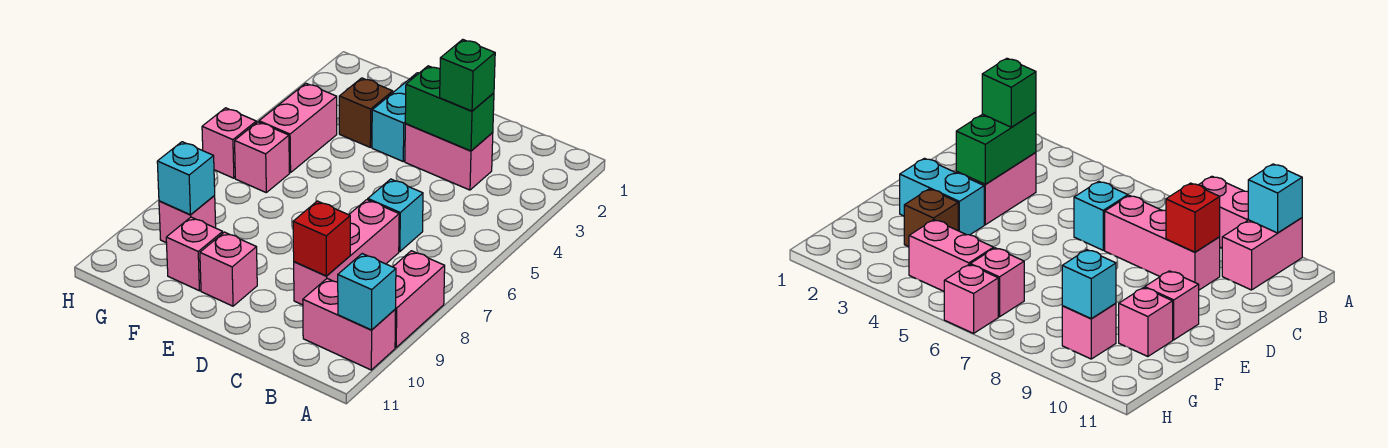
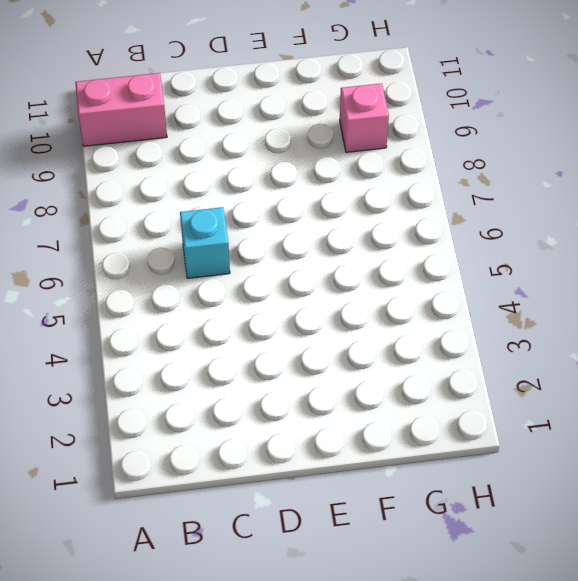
none -> pink brick A8:A9 level 1
none -> pink brick C3:D3 level 1
none -> pink brick C7:C9 level 1

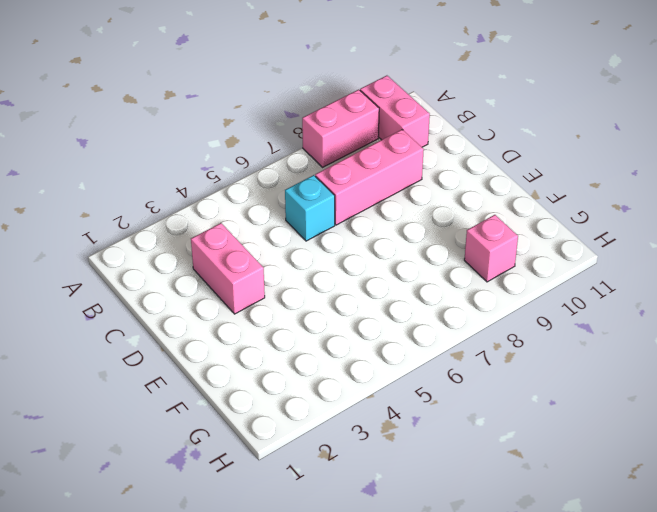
none -> cyan brick E2:E3 level 1
none -> pink brick E10 level 1
none -> brown brick F3 level 1

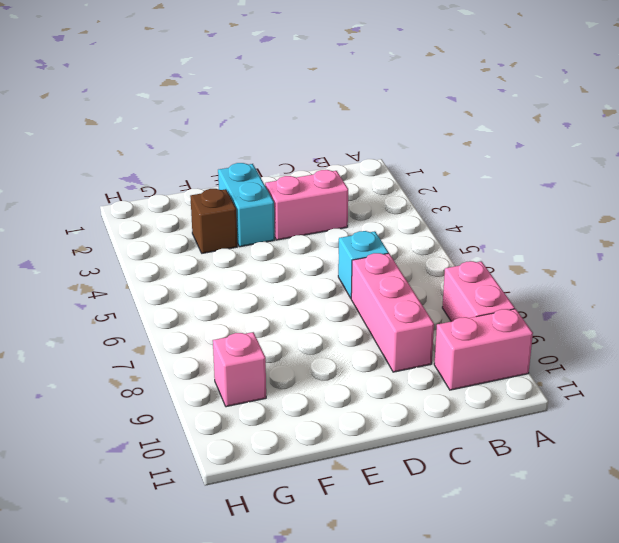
none -> pink brick E10 level 1
none -> pink brick F10 level 1
none -> pink brick G4:G5 level 1

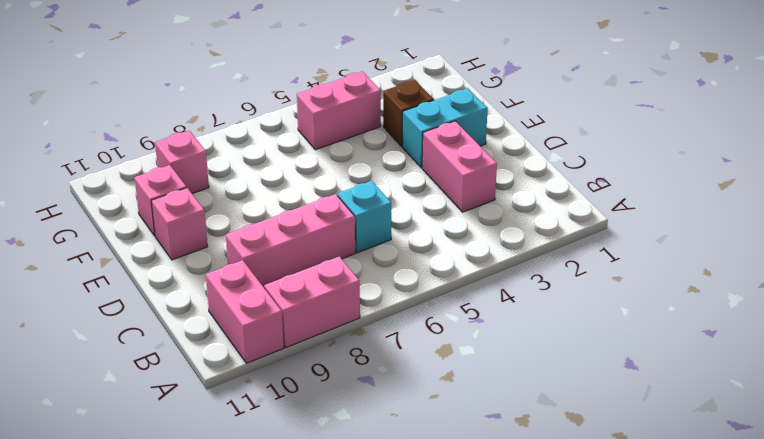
none -> pink brick G6 level 1
none -> pink brick H6 level 1
none -> cyan brick A10 level 2

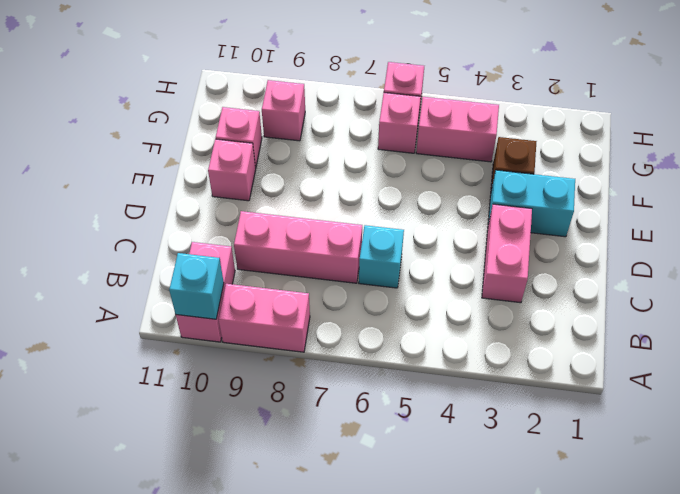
none -> green brick C3:D3 level 2
none -> red brick C9 level 2
none -> cyan brick G9 level 2

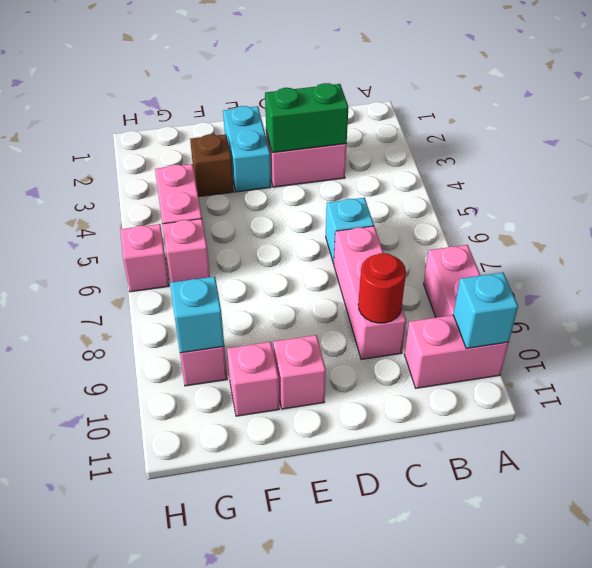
red round brick C9 level 2 -> red brick C9 level 2
none -> green brick C3 level 3

